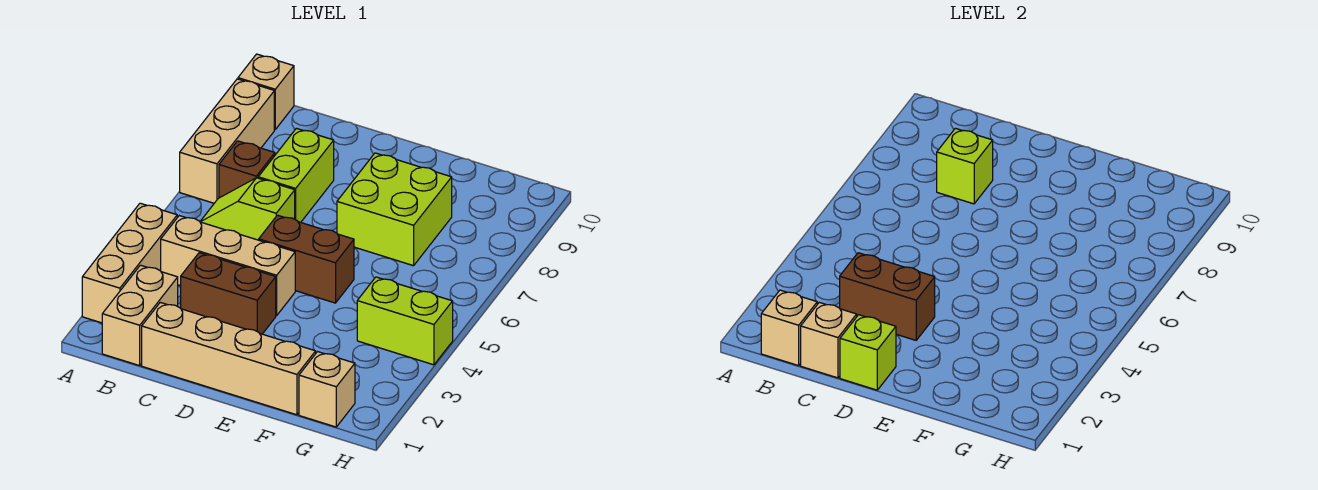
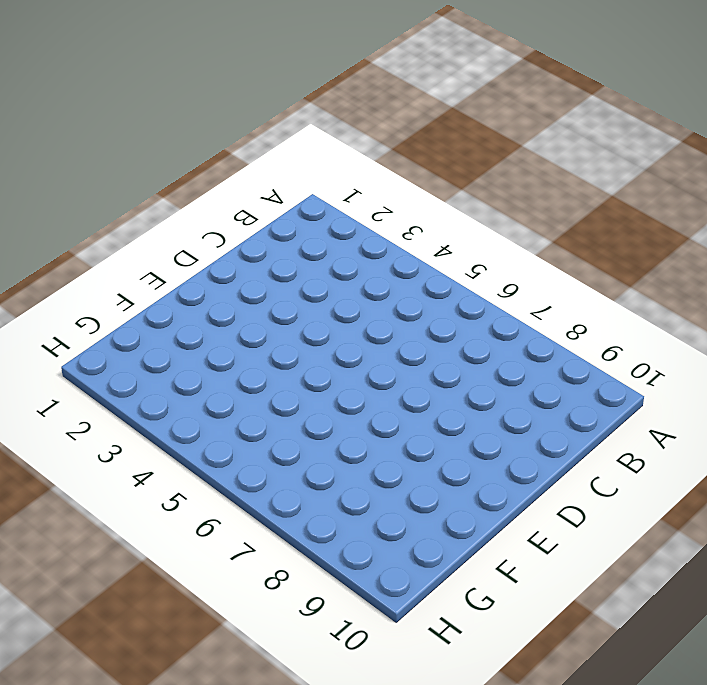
none -> tan brick A2:A4 level 1
none -> tan brick A7:A9 level 1
none -> tan brick A10 level 1

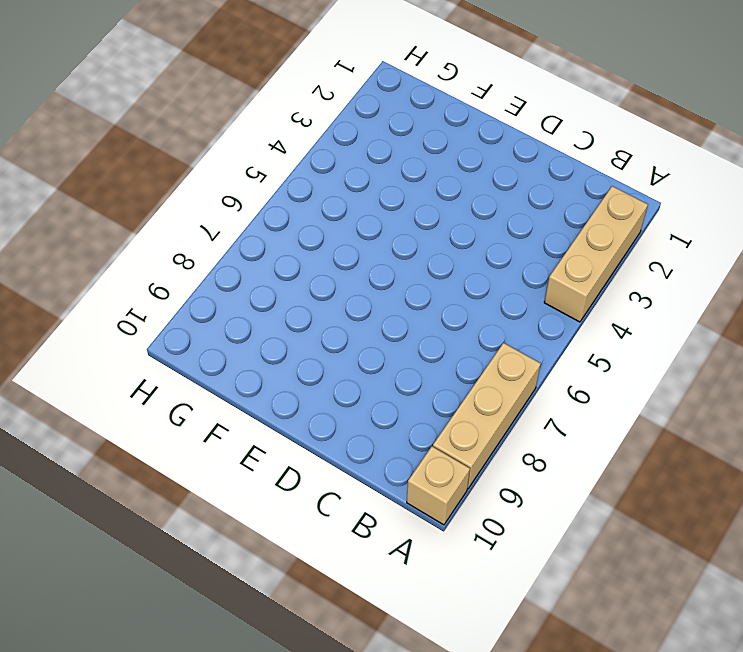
none -> tan brick B1:B2 level 1
none -> tan brick B4:D4 level 1
none -> lime slope B6:C6 level 1 top C

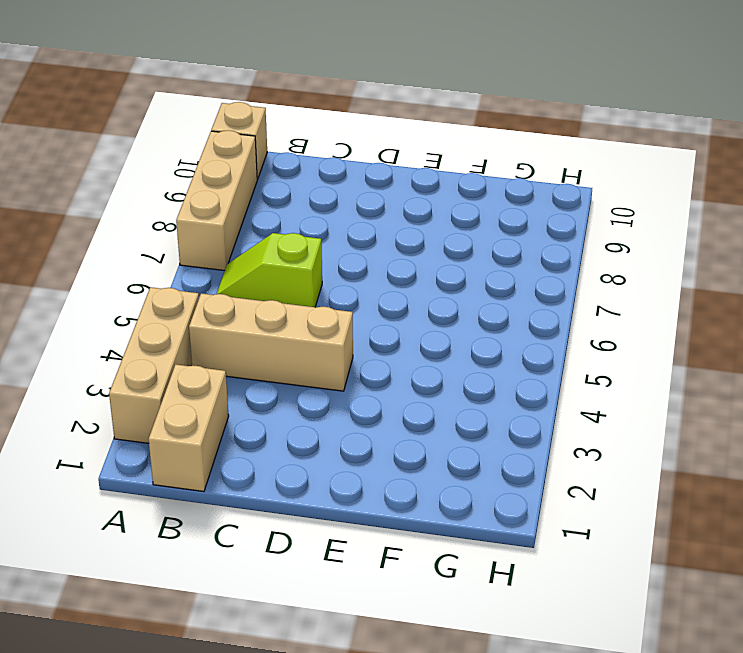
none -> brown brick B7 level 1
none -> tan brick C1:F1 level 1
none -> brown brick C3:D3 level 1

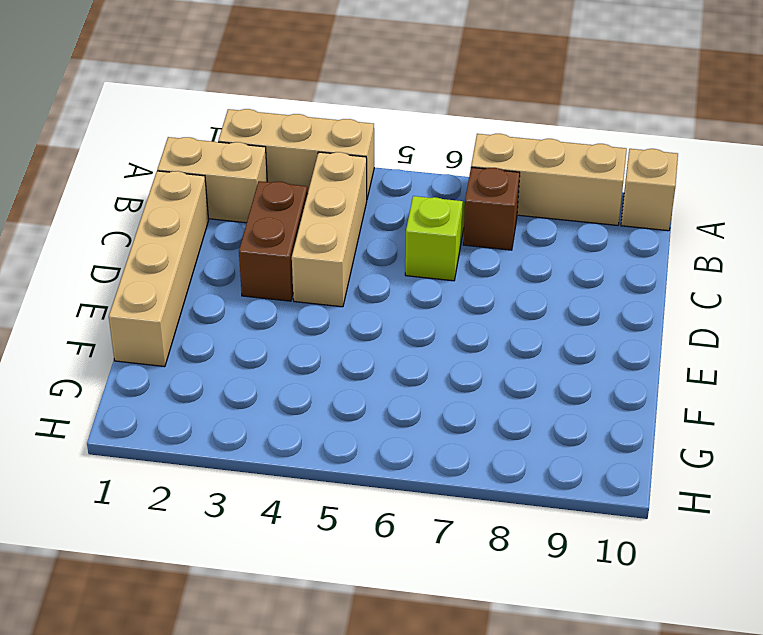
none -> lime brick C7:C8 level 1
none -> brown brick D5:E5 level 1
none -> lime brick E7:F8 level 1

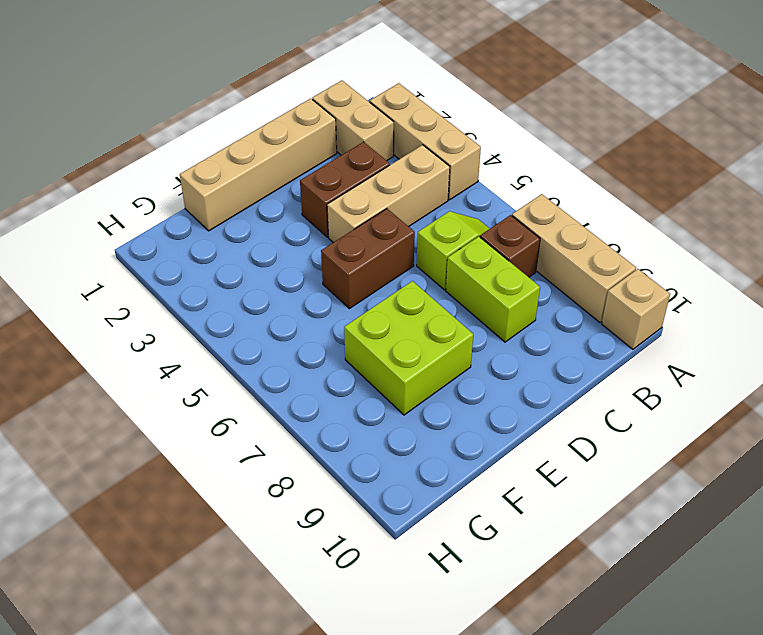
none -> tan brick G1 level 1
none -> lime brick G4:H4 level 1
none -> tan brick B1 level 2

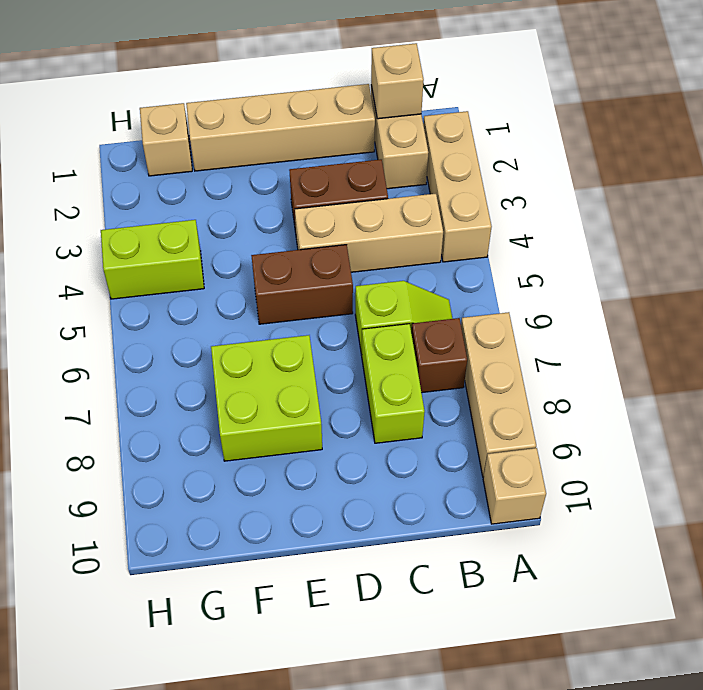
none -> tan brick C1 level 2
none -> brown brick C3:D3 level 2
none -> lime brick C8 level 2

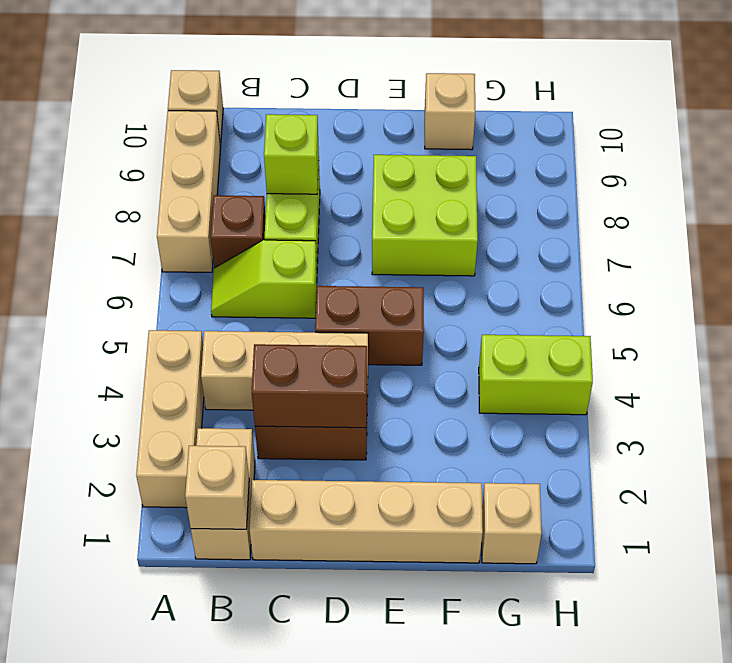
tan brick F10 level 1 -> tan brick C1 level 2
none -> lime brick D1 level 2

